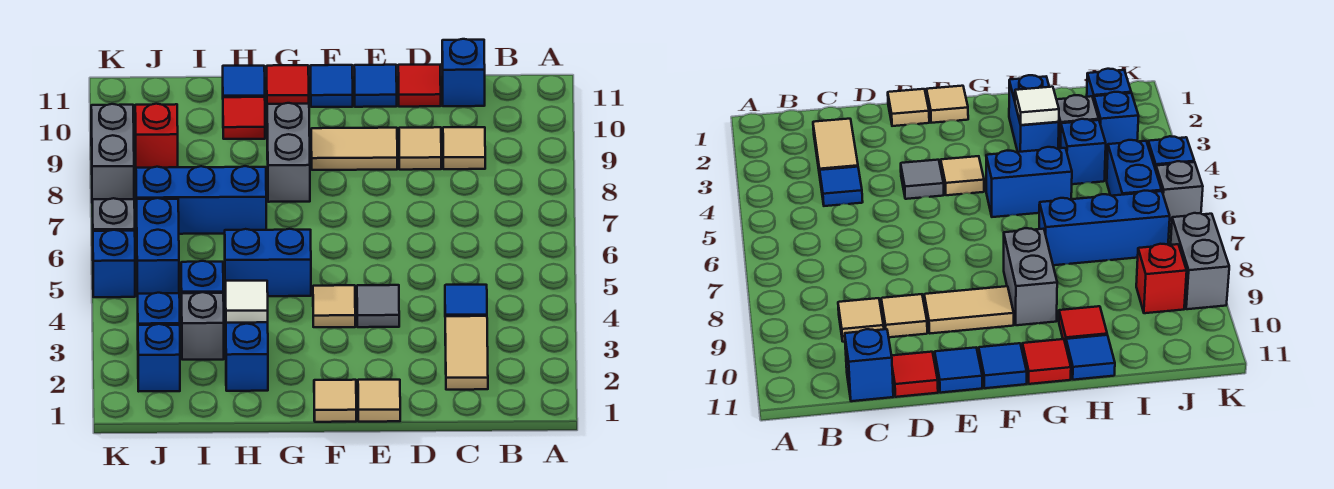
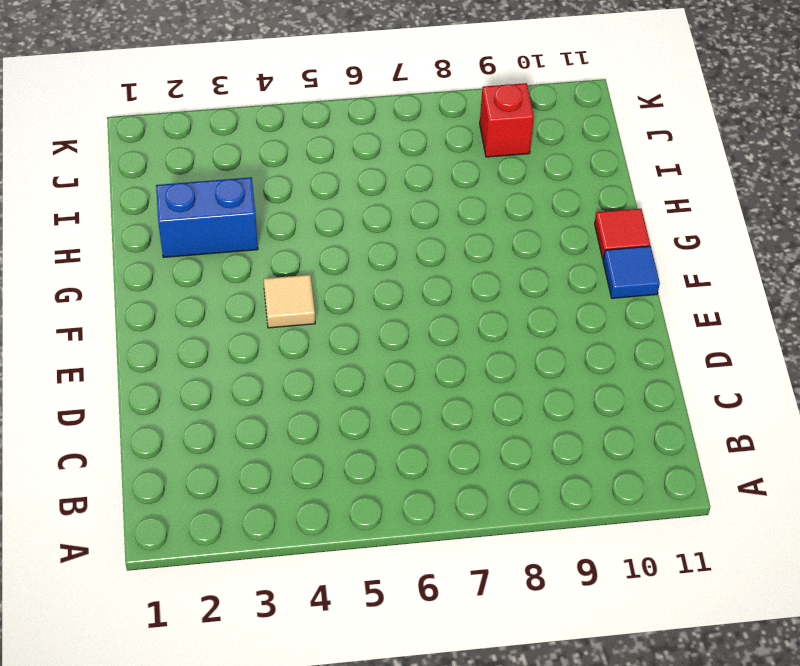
none -> tan tile C2:C3 level 1
none -> blue tile C4 level 1
none -> tan tile C9 level 1
none -> blue brick C11 level 1

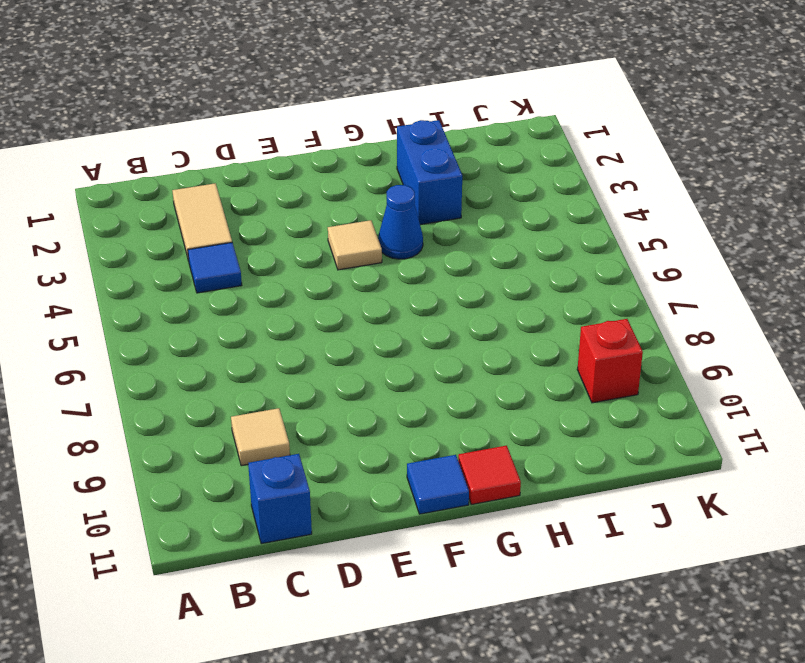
blue cone G4 level 1 -> none
none -> tan tile D9 level 1
none -> red tile D11 level 1
none -> tan tile E1 level 1
none -> grey tile E4 level 1

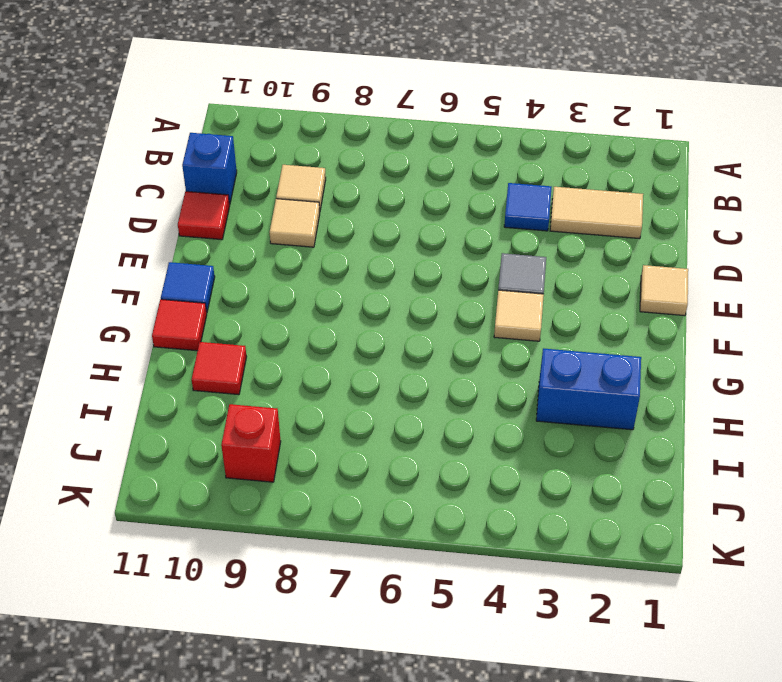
none -> tan tile E9:F9 level 1
none -> blue tile E11 level 1
none -> tan tile F1 level 1
none -> blue brick G5:H5 level 1

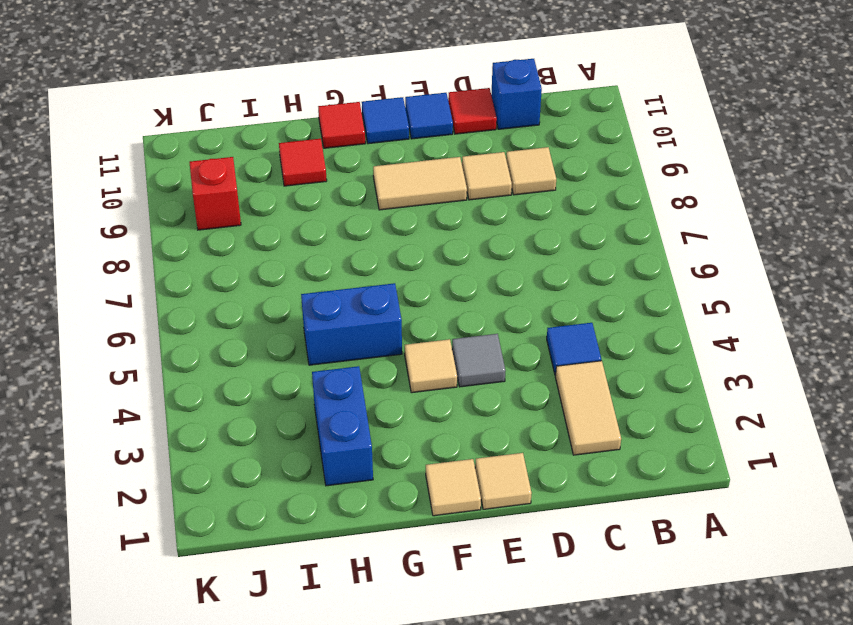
none -> grey brick G8:G9 level 1
none -> blue brick H7:J7 level 1
none -> blue tile H11 level 1
none -> grey brick I3 level 1

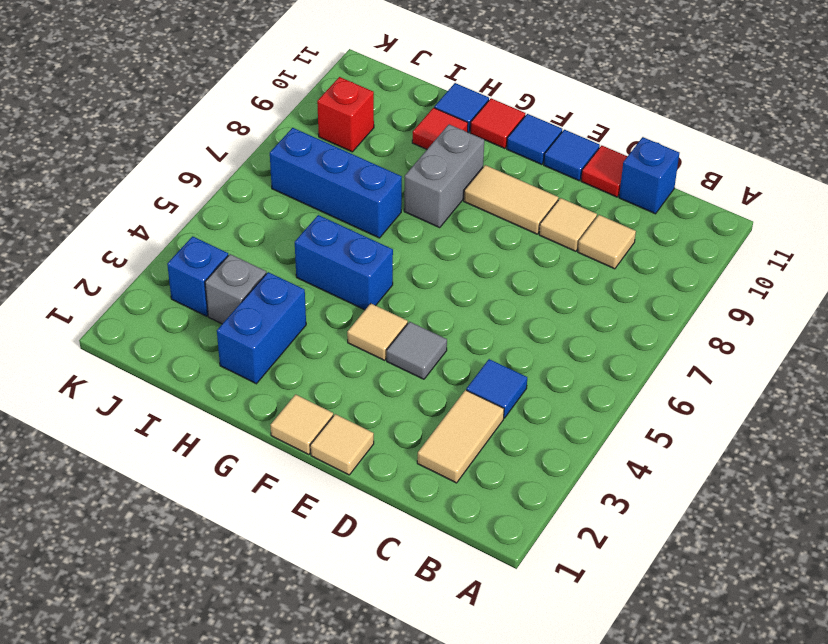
none -> blue brick I4 level 1
none -> blue brick J2 level 1
none -> blue brick J5:J6 level 1
none -> blue brick K5 level 1

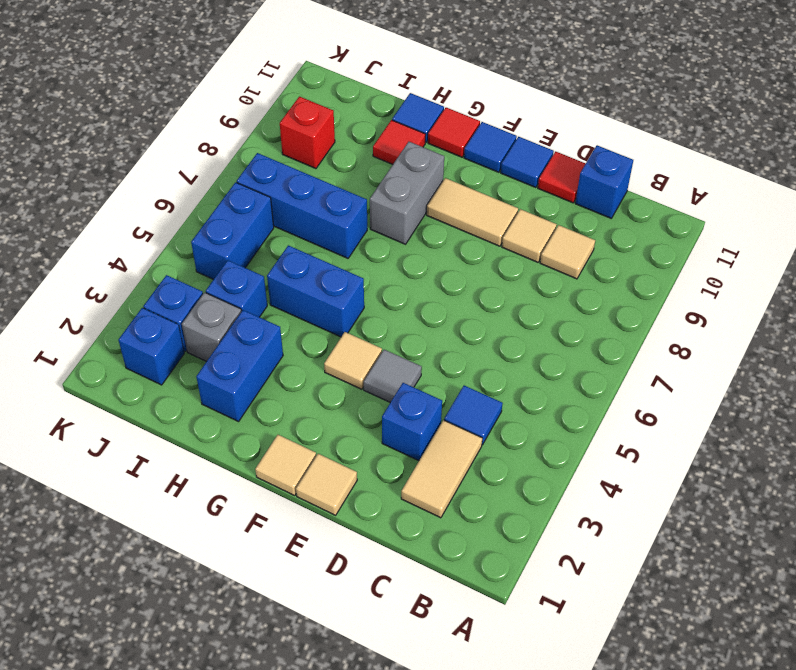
blue brick D3 level 1 -> blue brick K5 level 1
none -> grey brick K6 level 1
none -> grey brick K8:K9 level 1
none -> white tile H3 level 2

